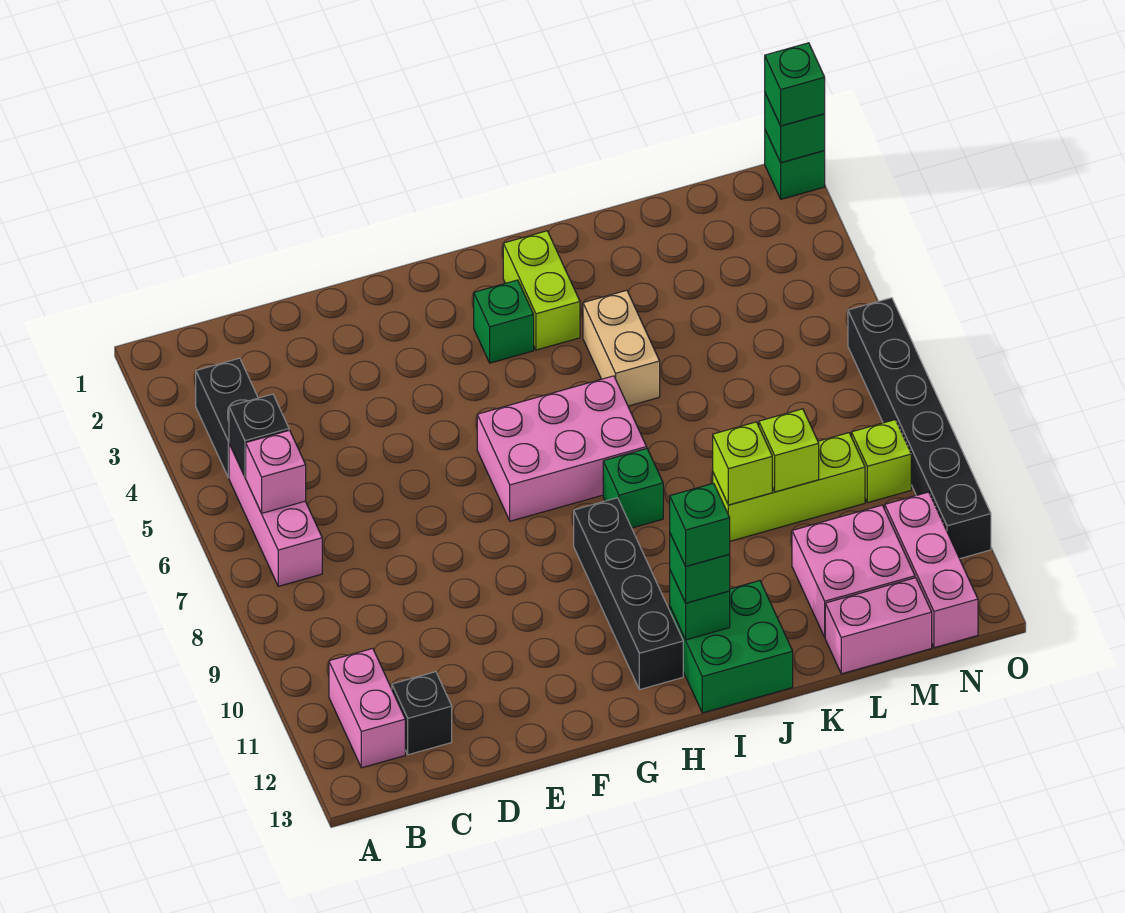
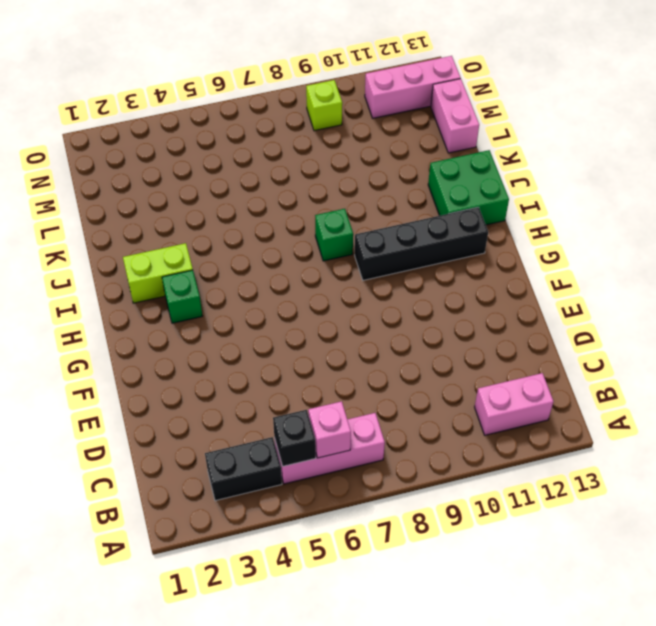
none -> black brick C12 level 1
none -> pink brick G6:I7 level 1
none -> tan brick J4:J5 level 1

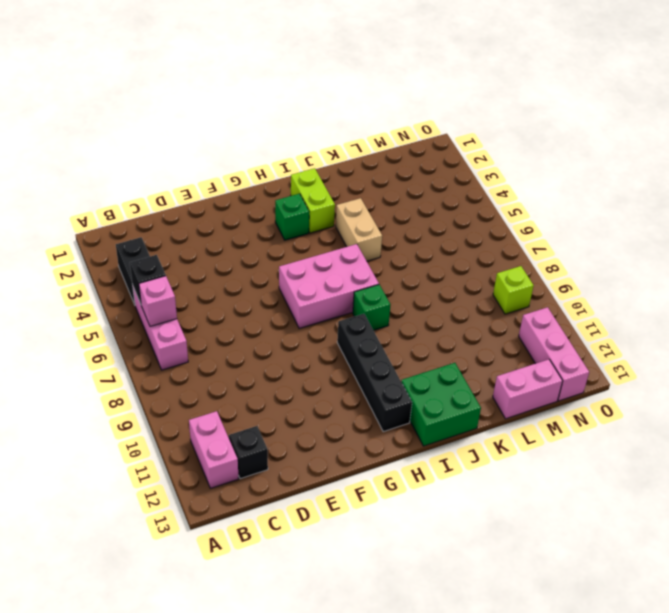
none -> lime brick K9:M9 level 1
none -> pink brick L11:M12 level 1
none -> green brick O1 level 1

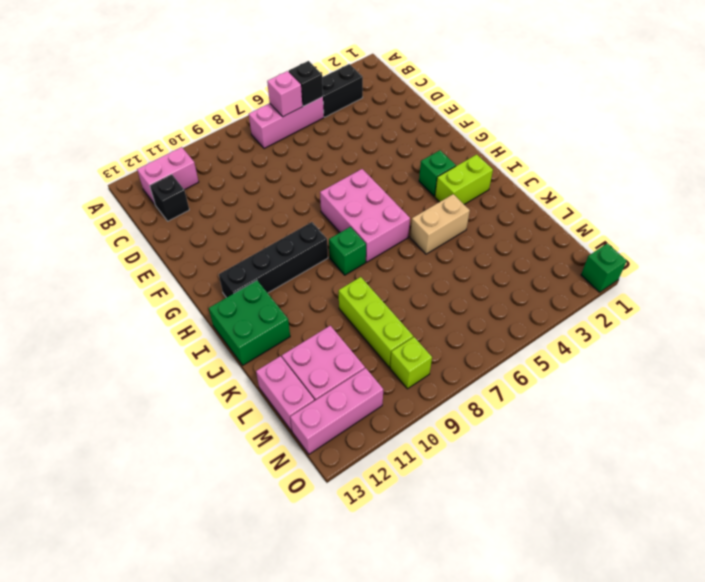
none -> black brick O6:O11 level 1
none -> green brick I12 level 2
none -> lime brick K9 level 2

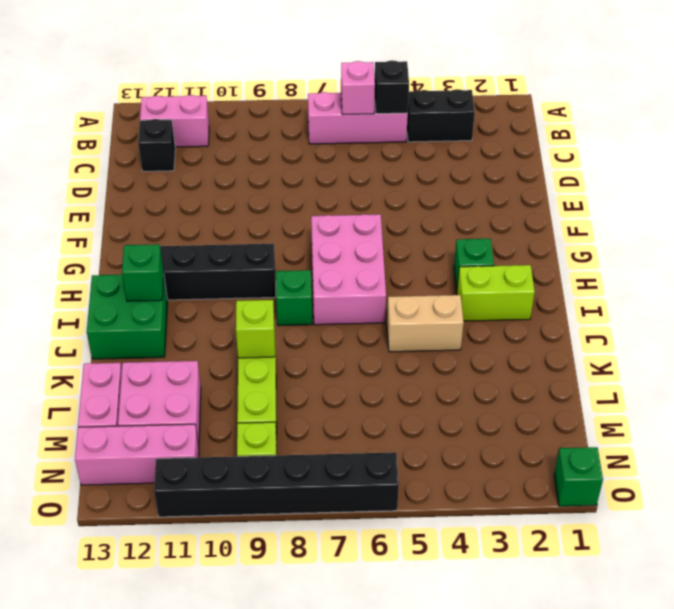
none -> lime brick L9 level 2
none -> green brick O1 level 2
none -> green brick I12 level 3

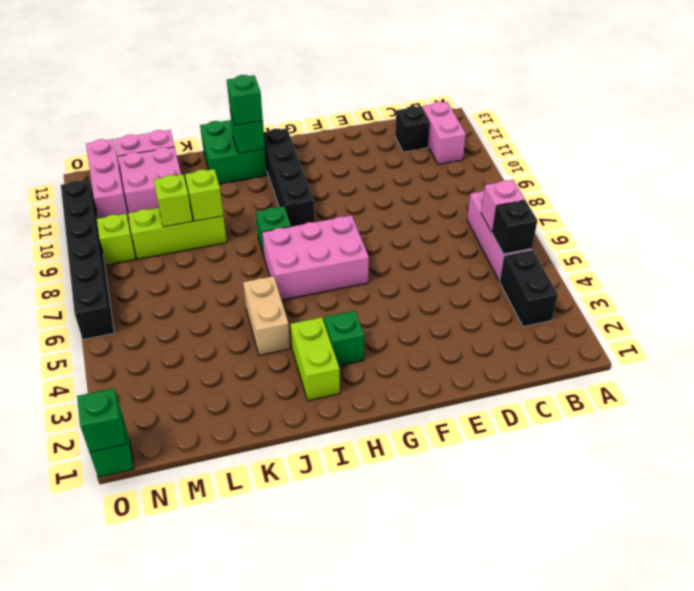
none -> green brick O1 level 3
none -> green brick I12 level 4

